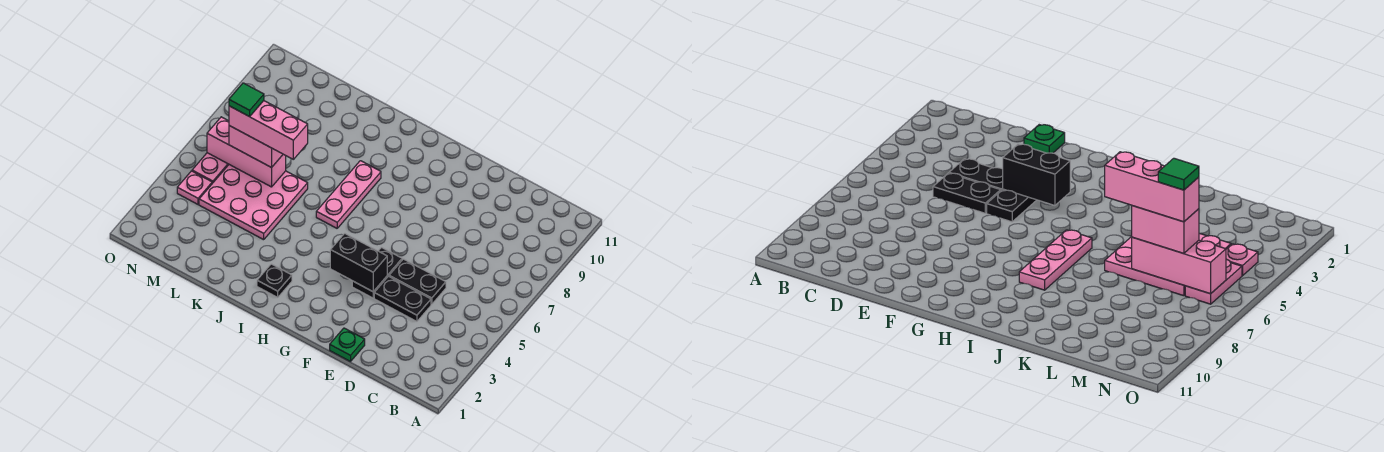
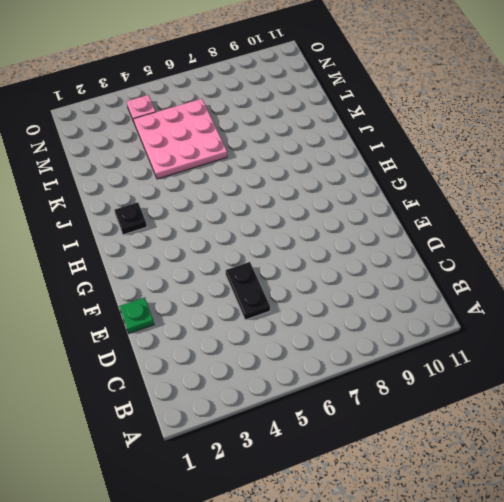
none -> black plate D4:E4 level 1
none -> black plate F4:F5 level 1
none -> pink plate I6:I8 level 1

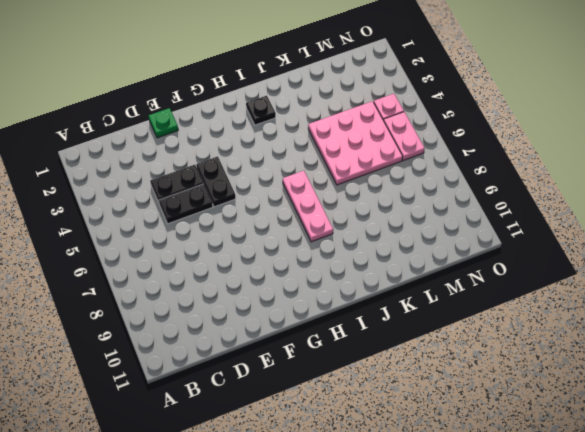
none -> black brick F4:G4 level 2
none -> pink brick L6:N6 level 2
none -> pink brick L6:M6 level 3

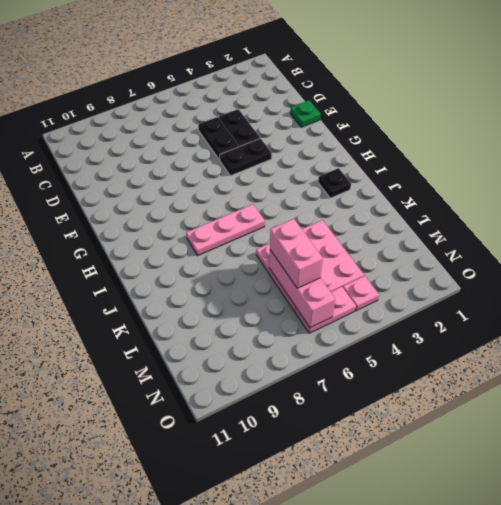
none -> black brick F4:G4 level 2
none -> pink brick K6:M6 level 4
none -> green tile M6 level 5

